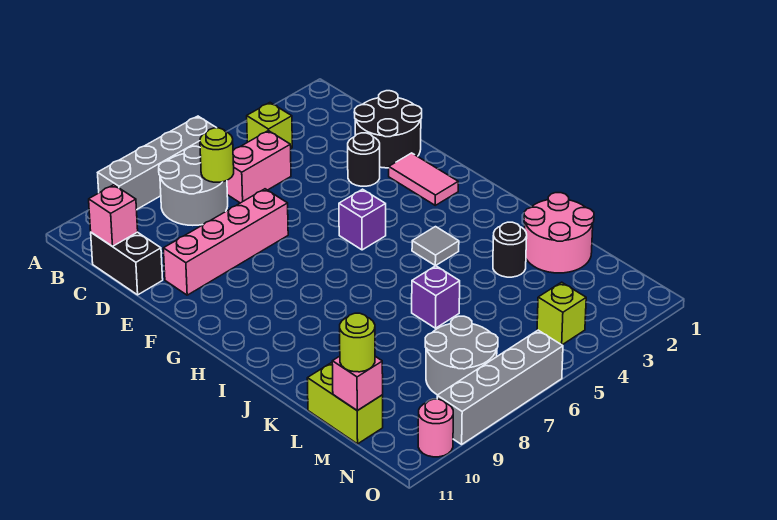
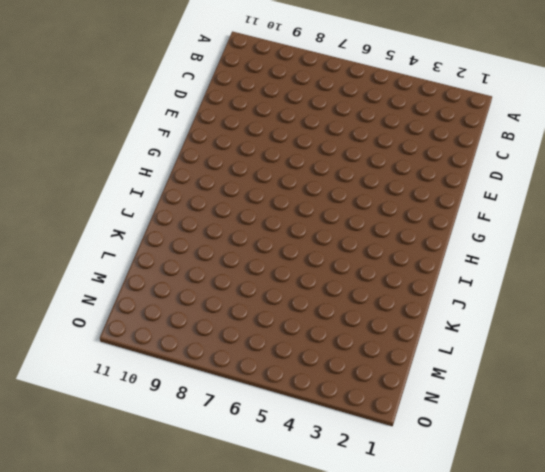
none -> grey brick A6:A9 level 1
none -> lime brick B4 level 1
none -> grey round brick B7:C8 level 1

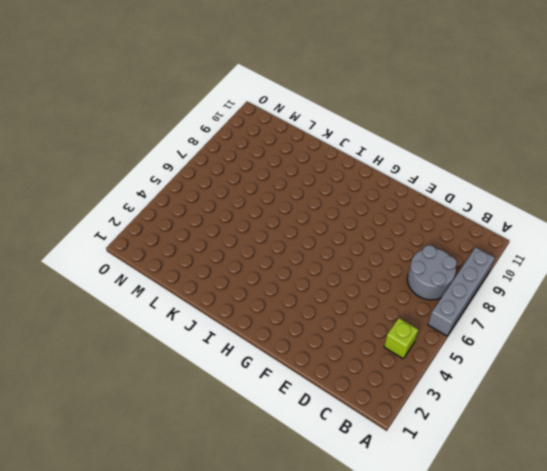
none -> pink brick C5:C6 level 1
none -> black brick C11:D11 level 1
none -> black round brick D1:E2 level 1

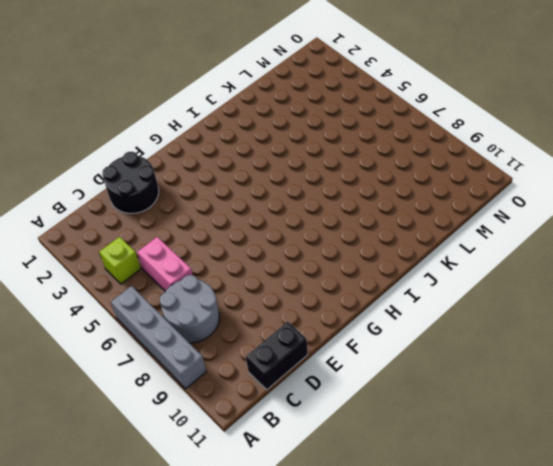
none -> black round brick E3 level 1
none -> pink brick E7:E10 level 1
none -> pink tile F2:G2 level 1

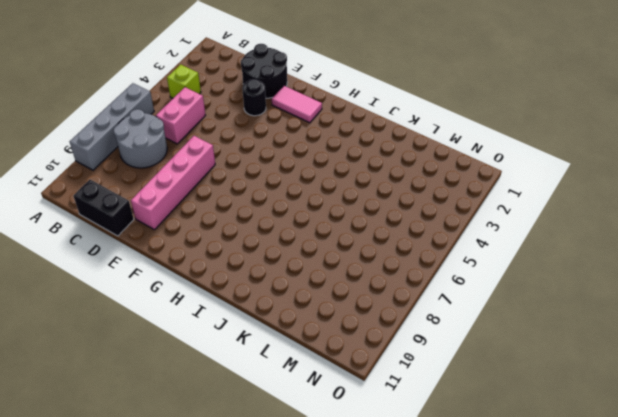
none -> purple brick G5 level 1
none -> grey tile I4 level 1
none -> pink round brick K1:L2 level 1

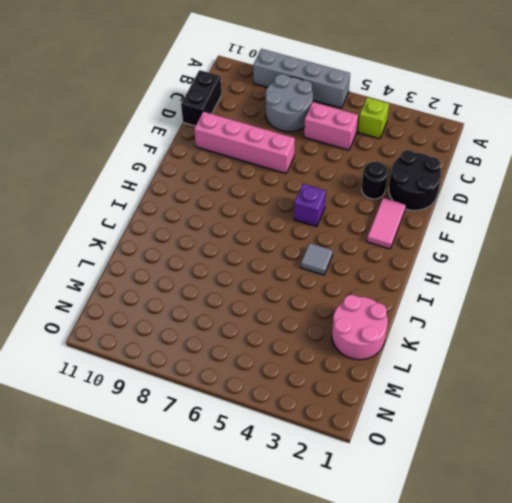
none -> black round brick K3 level 1
none -> purple brick K6 level 1
none -> lime brick L11:M11 level 1

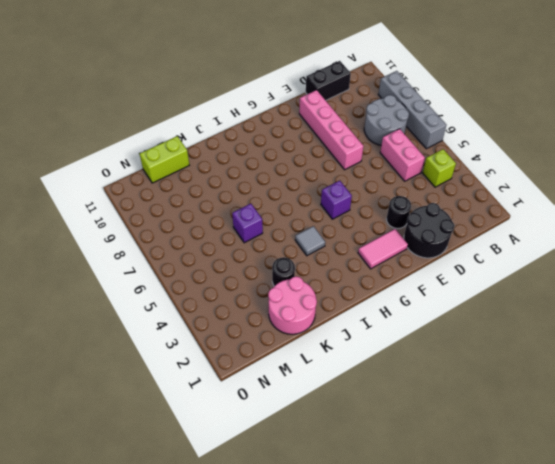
none -> grey round brick M7:N8 level 1
none -> lime brick N4 level 1
none -> grey brick O6:O9 level 1

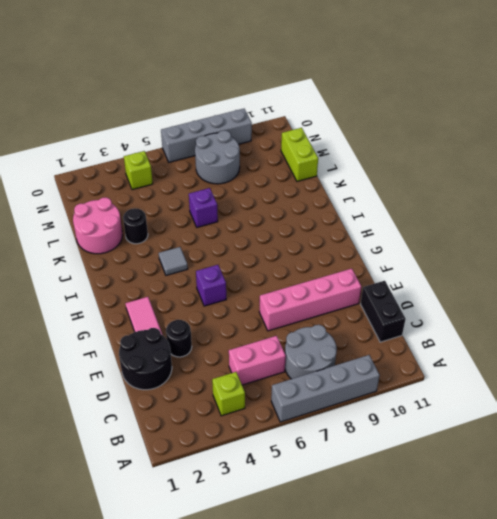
none -> pink round brick O10 level 1
none -> lime round brick C7 level 2
none -> pink brick C11 level 2

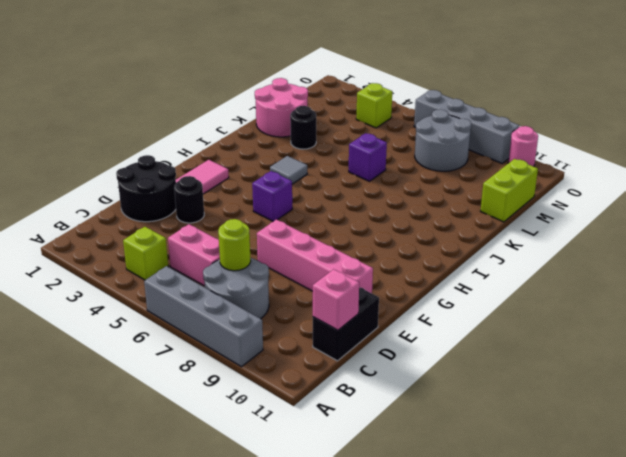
none -> pink brick M11 level 2
none -> lime round brick M11 level 3

